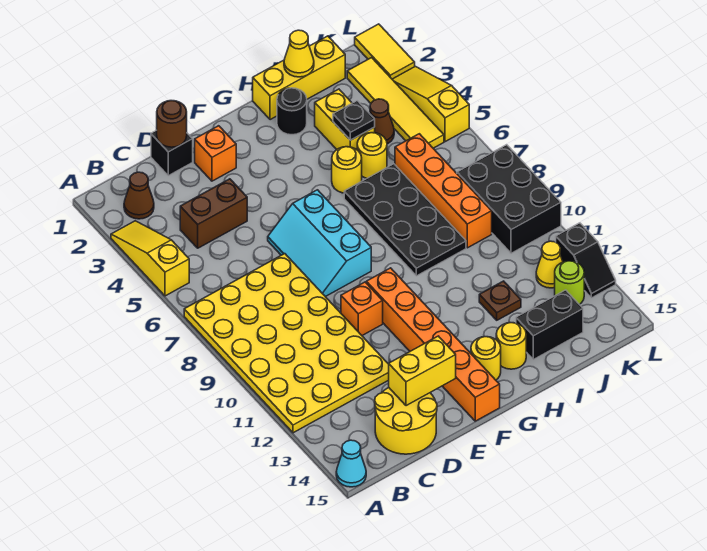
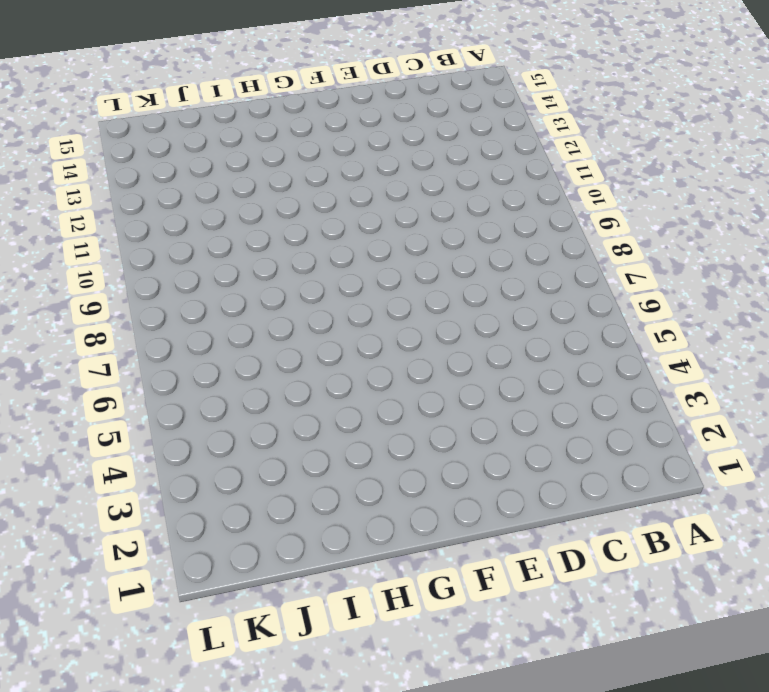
none -> yellow slope A3:A5 level 1 top 5
none -> yellow plate A7:D12 level 1
none -> cyan cone A15 level 1
none -> brown cone B2 level 1

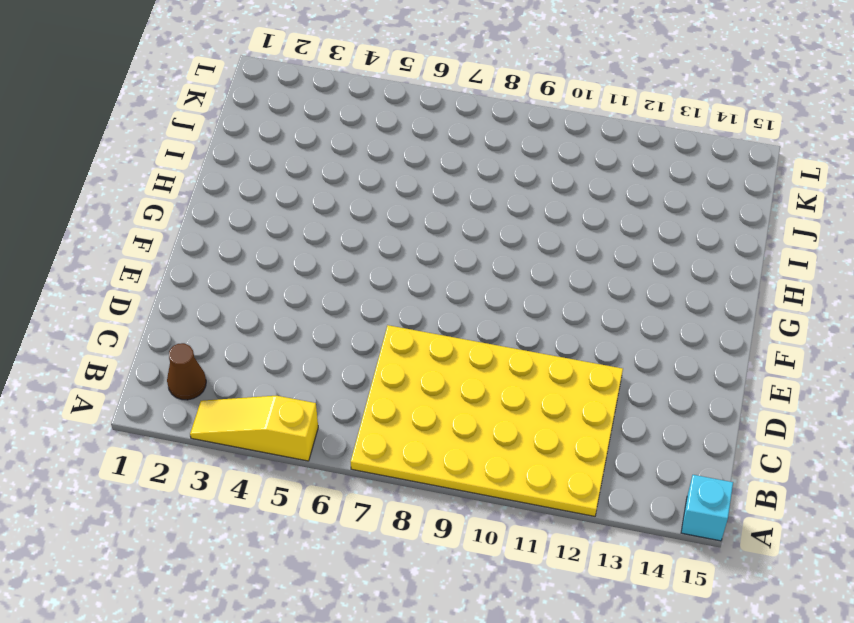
cyan brick A15 level 1 -> cyan cone A15 level 1
none -> brown brick C4:D4 level 1
none -> yellow round brick C14:D15 level 1
none -> black brick D1 level 1
none -> orange brick E2 level 1

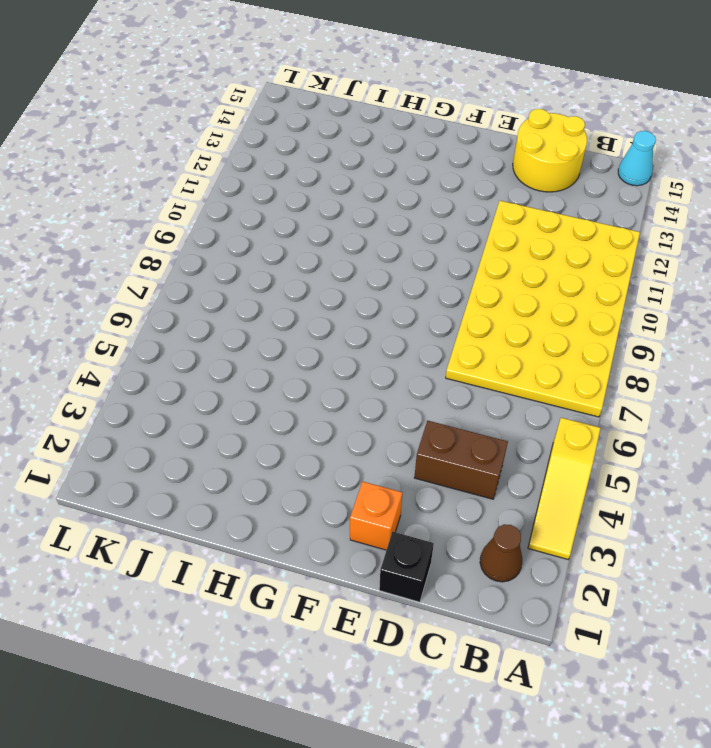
none -> cyan slope E6:F8 level 1 top F
none -> orange brick E10 level 1
none -> orange brick F10:F15 level 1
none -> yellow round brick G14 level 1

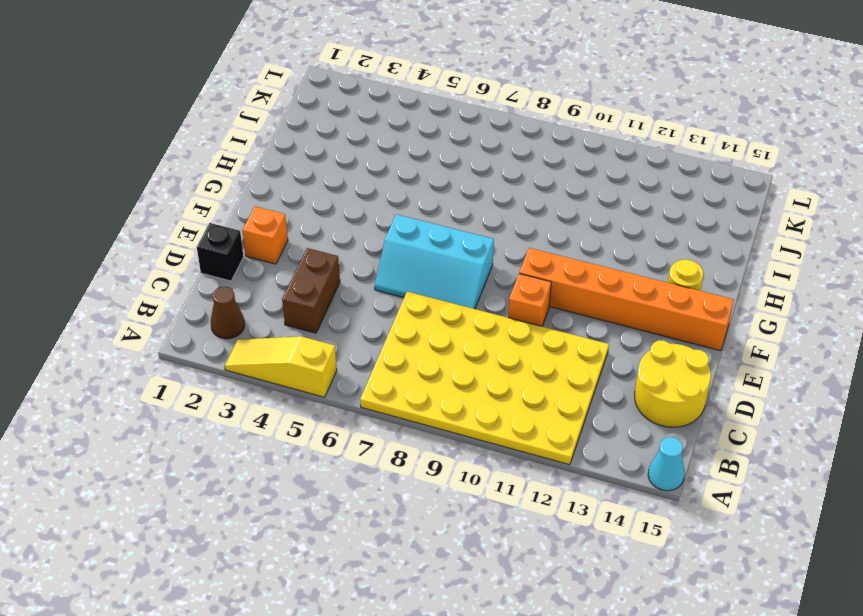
none -> yellow brick H1:J1 level 1
none -> black round brick H2 level 1
none -> yellow round brick H5 level 1
none -> black plate H6:I9 level 1

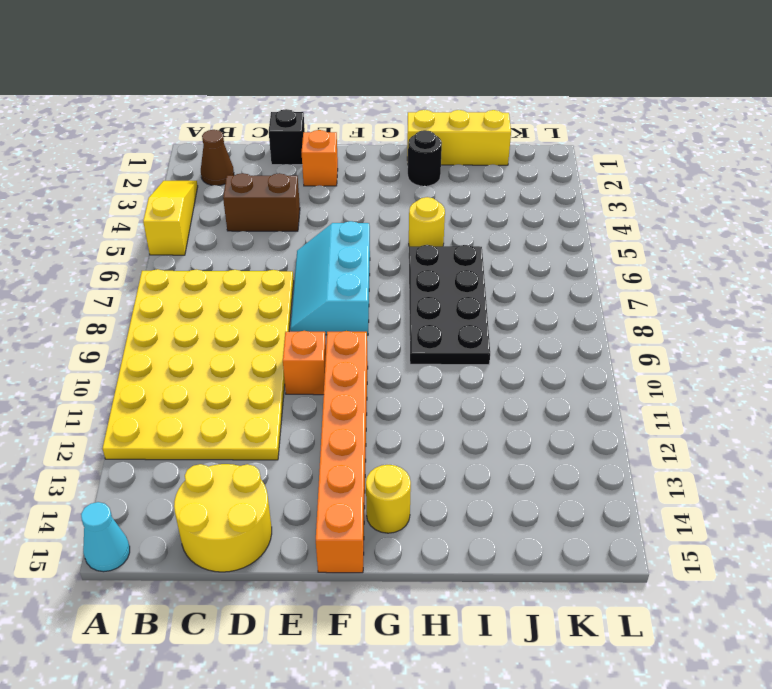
none -> yellow round brick H14 level 1
none -> yellow brick I3:I4 level 1
none -> yellow round brick I5 level 1
none -> brown plate I12 level 1

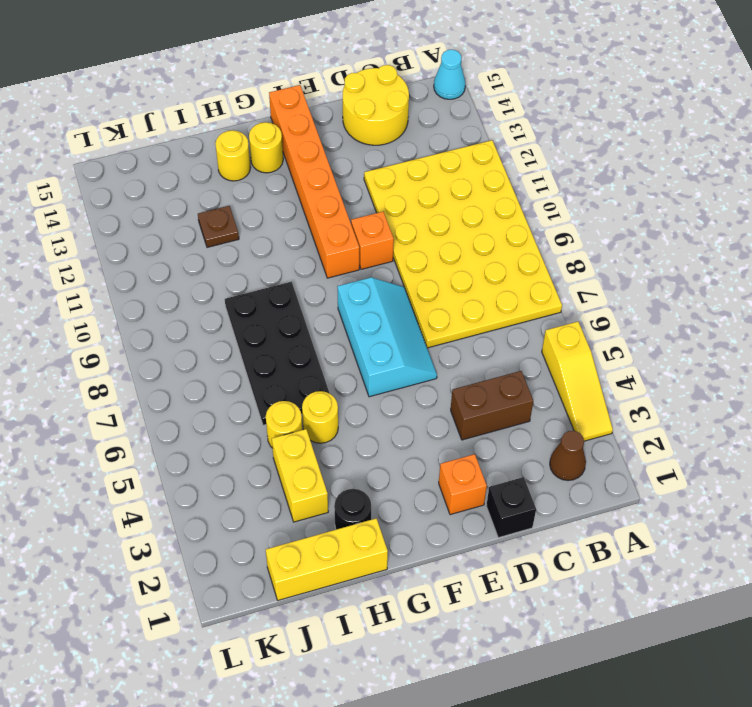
none -> black brick I14:J14 level 1
none -> brown cone J4 level 1
none -> orange brick J6:J9 level 1
none -> yellow tile K2:K5 level 1

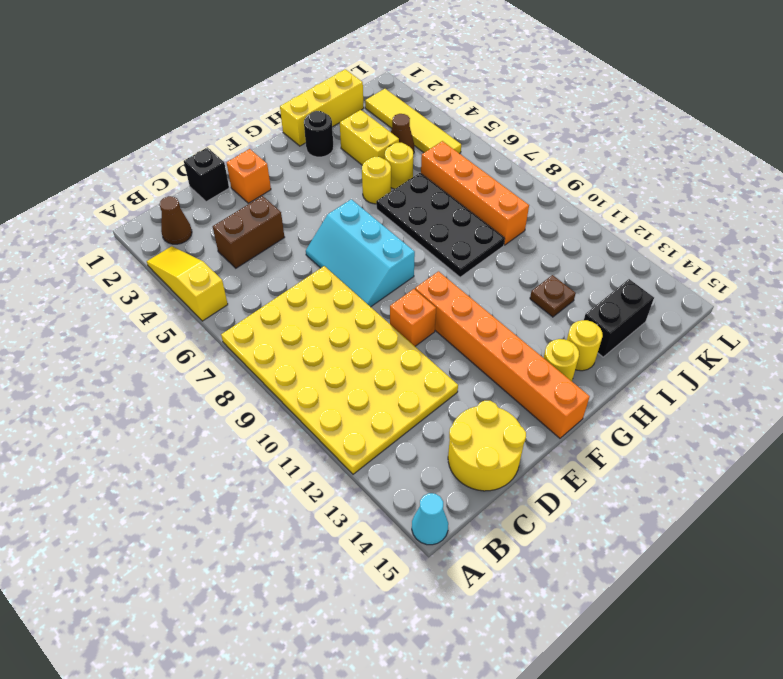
none -> black brick K8:L10 level 1
none -> yellow cone K12 level 1
none -> lime round brick K13 level 1
none -> yellow tile L1:L2 level 1

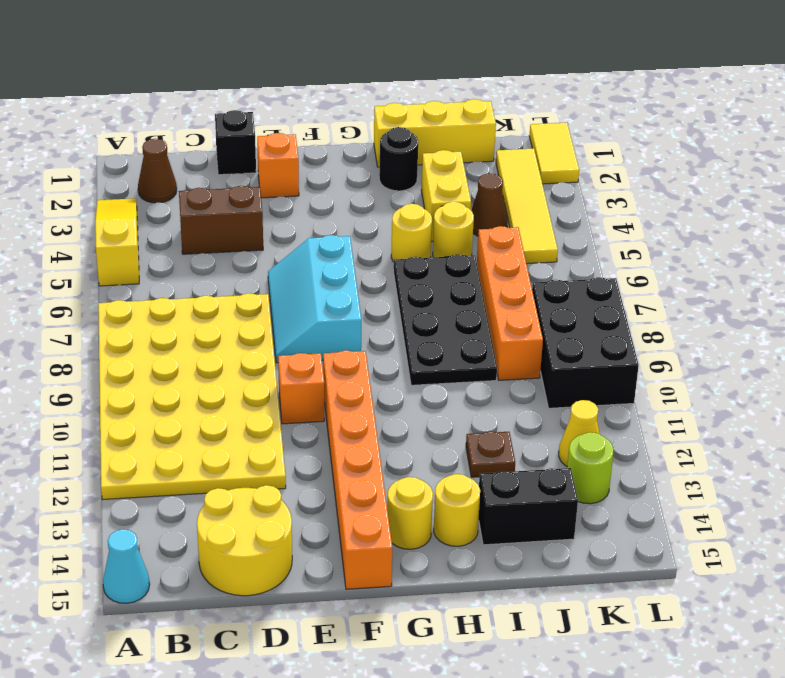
none -> yellow slope L3:L5 level 1 top 5
none -> black slope L12:L13 level 1 top 12
none -> brown round brick D1 level 2
none -> yellow brick D14:E14 level 2

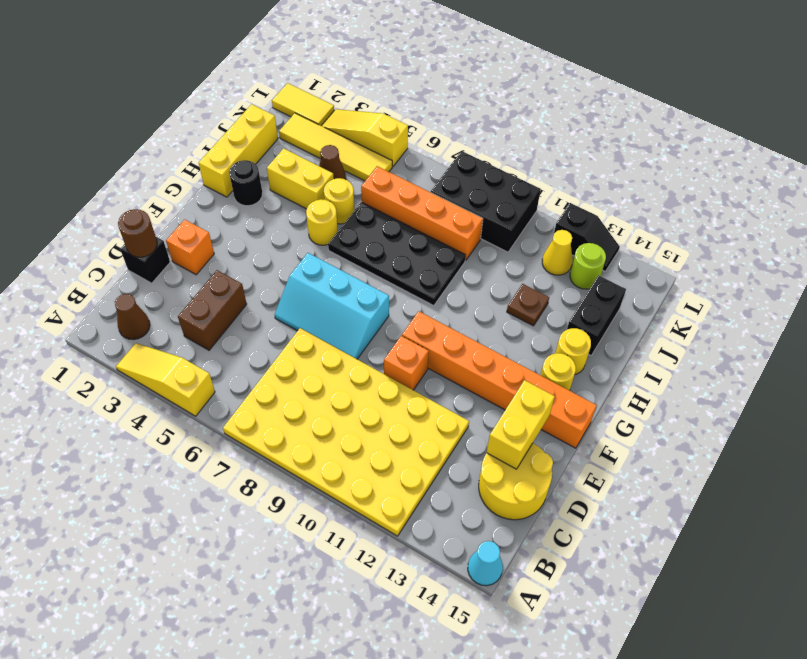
none -> yellow cone I1 level 2
none -> black plate I4 level 2

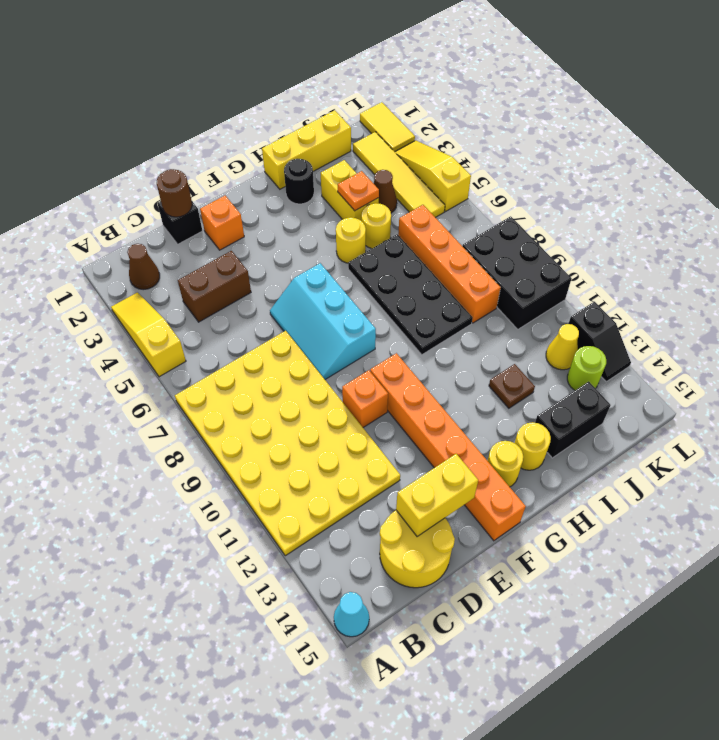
orange plate I4 level 2 -> black plate I4 level 2
none -> yellow cone I1 level 2

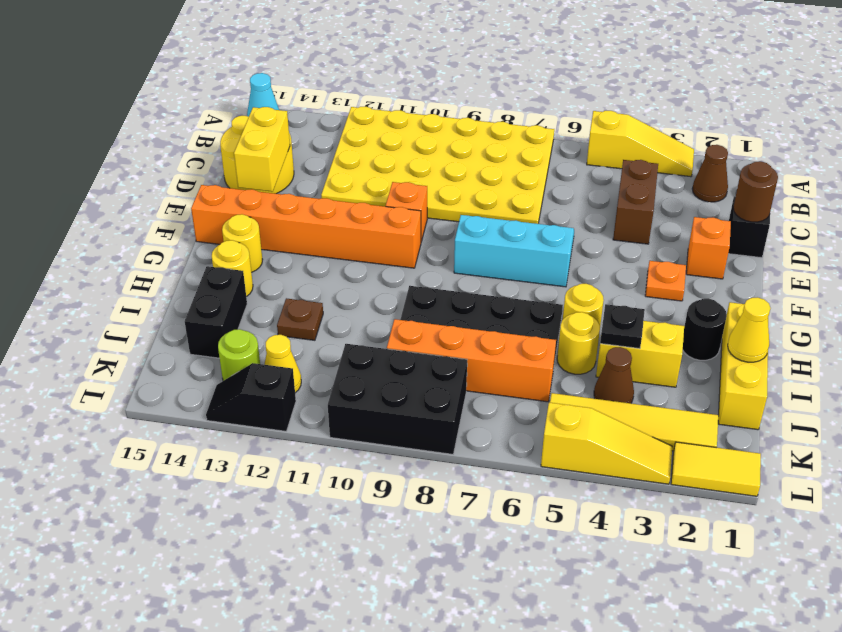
orange plate F3 level 1 -> none

